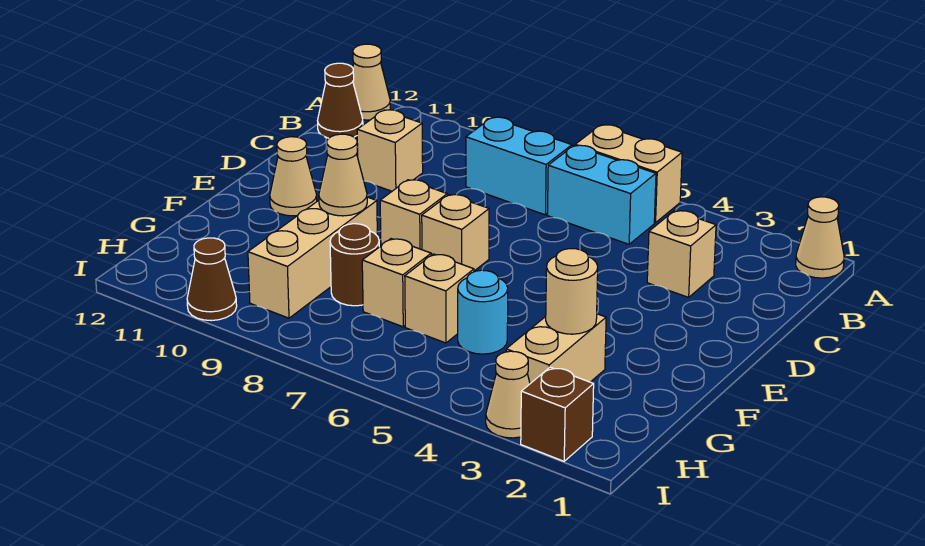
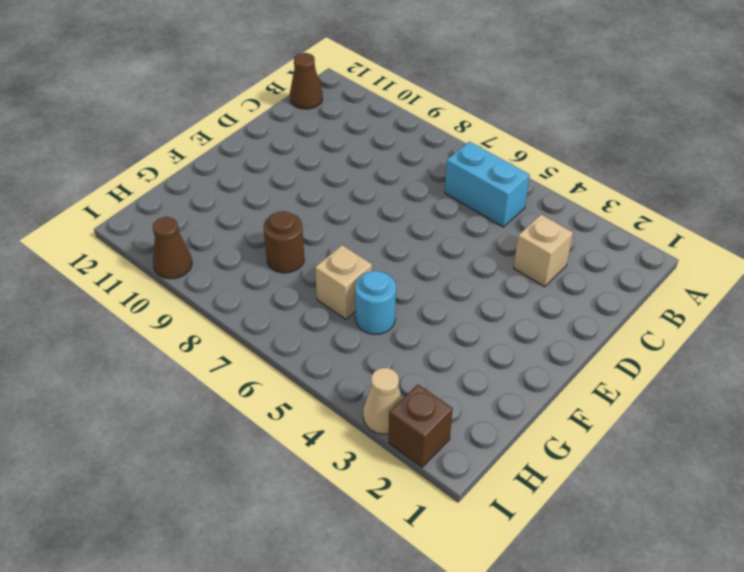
none -> tan cone A1 level 1
none -> tan brick A5:A6 level 1
none -> tan cone A12 level 1

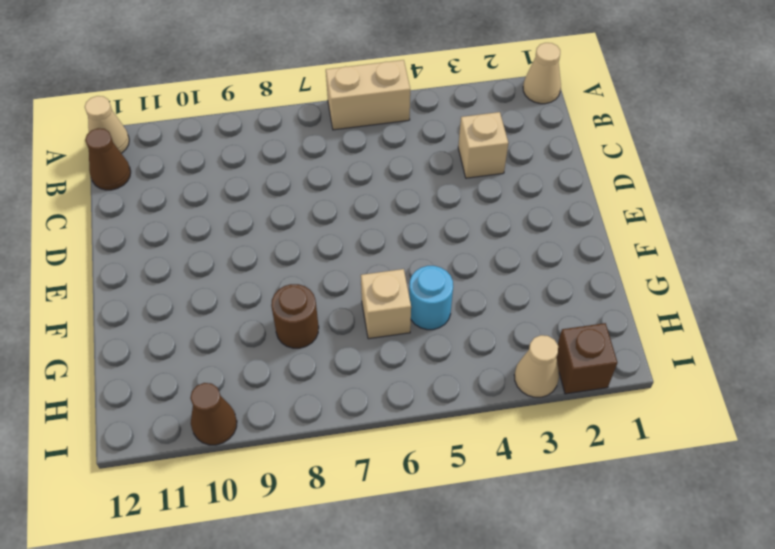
none -> cyan brick B5:B6 level 1
none -> cyan brick B7:B8 level 1
none -> tan brick C10 level 1

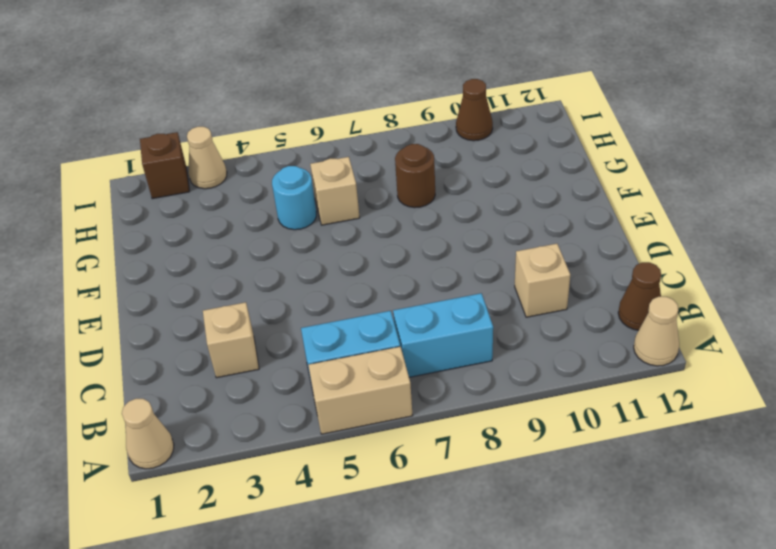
none -> tan brick E7 level 1
none -> tan brick E8 level 1
none -> tan cone E11 level 1

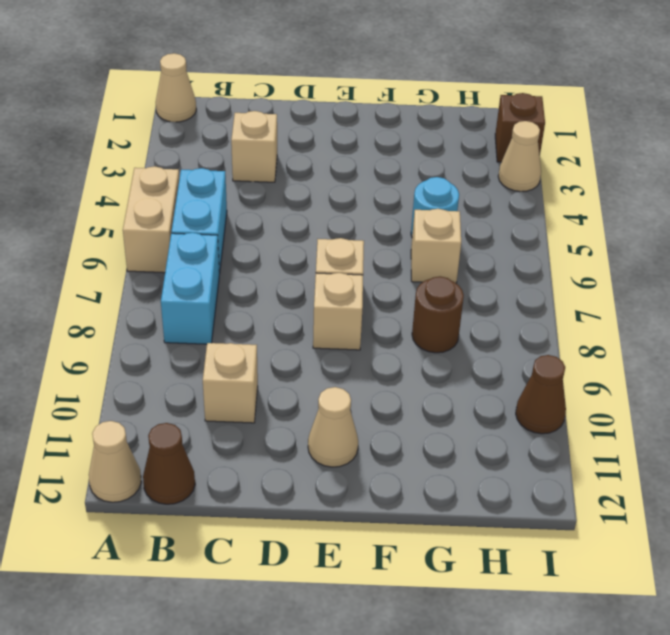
none -> tan brick F9:H9 level 1
none -> tan brick G3:H3 level 1
none -> tan brick G7 level 1

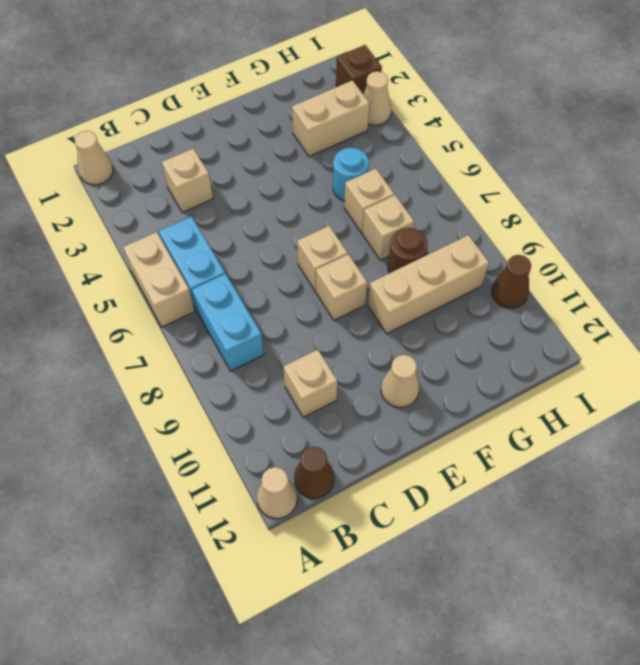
none -> tan cone F9 level 2
none -> tan round brick G3 level 2

